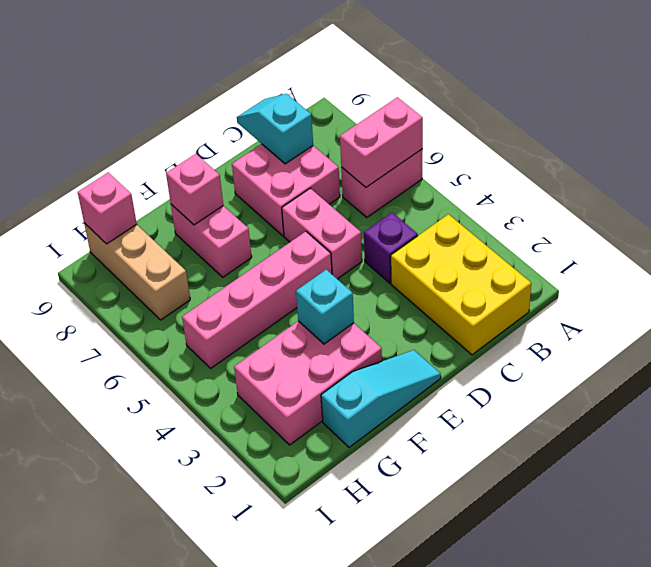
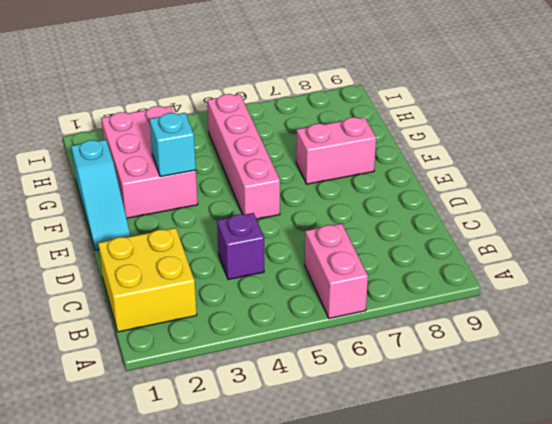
yellow brick B1:C2 level 1 -> yellow brick B1:C3 level 1
none -> pink brick C7:D8 level 1
none -> pink brick D5:D6 level 1
none -> tan brick H7:H9 level 1

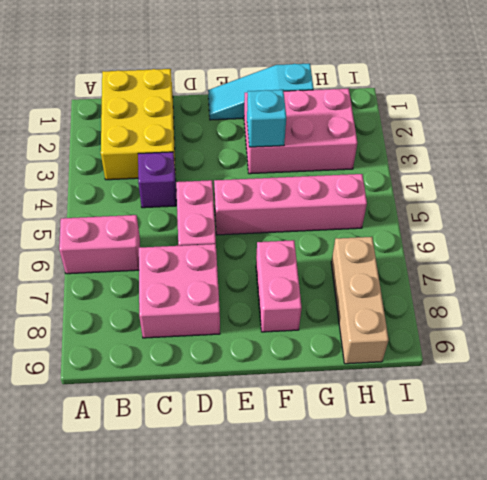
none -> pink brick A6:B6 level 2
none -> cyan slope C8:C9 level 2 top 8
none -> pink brick F8 level 2

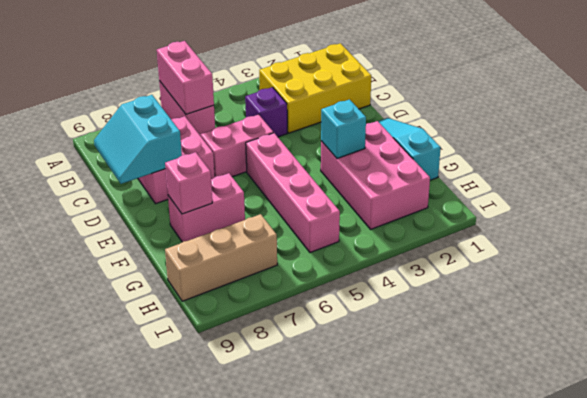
cyan slope C8:D9 level 2 top 8 -> cyan slope C8:C9 level 2 top 8
none -> pink brick H9 level 2

